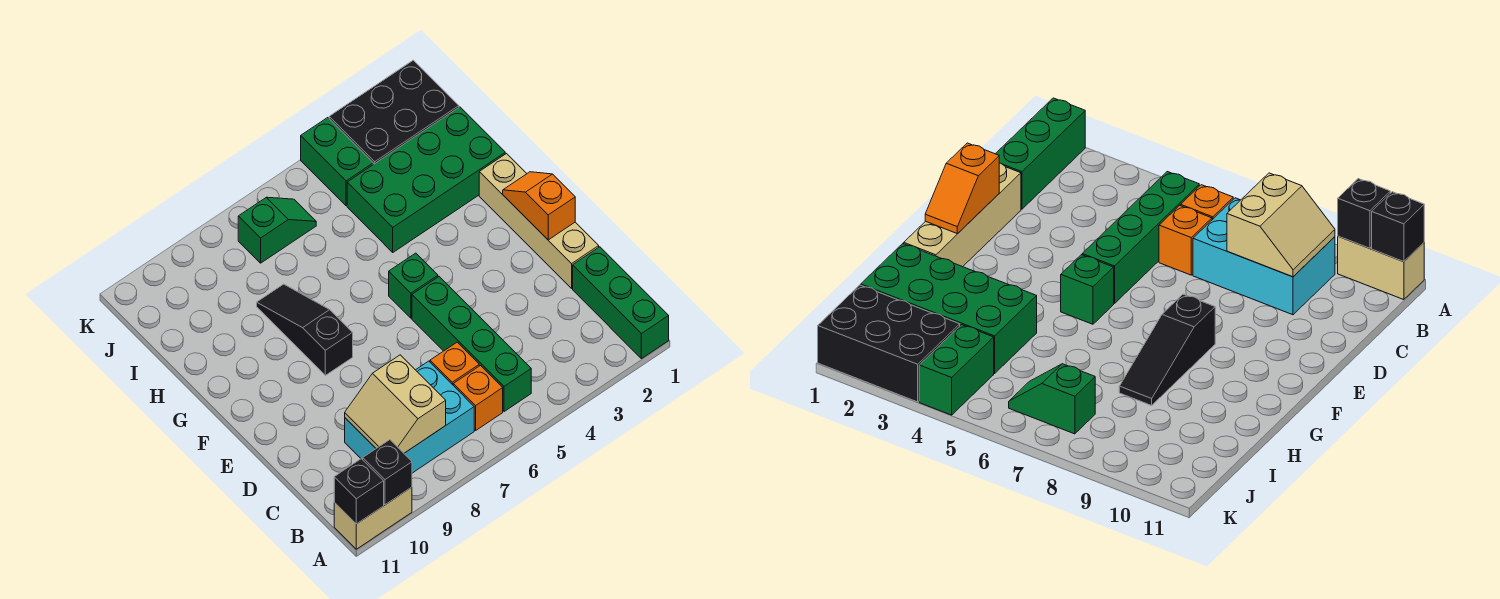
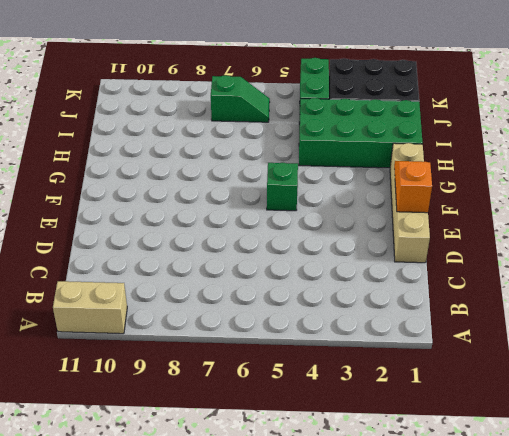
none -> green brick A1:C1 level 1
none -> green brick B5:E5 level 1
none -> orange brick B6 level 1

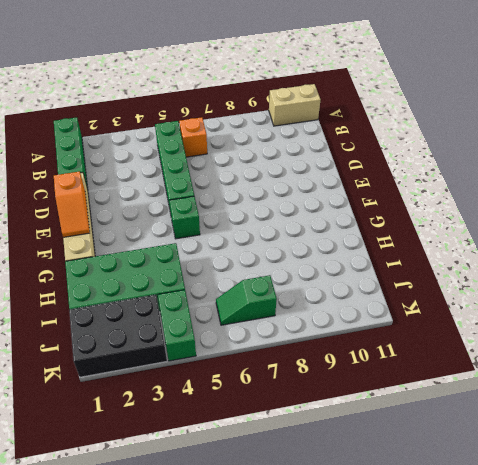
none -> cyan brick B7:C9 level 1
none -> orange brick C6 level 1
none -> black slope F8:H8 level 1 top F

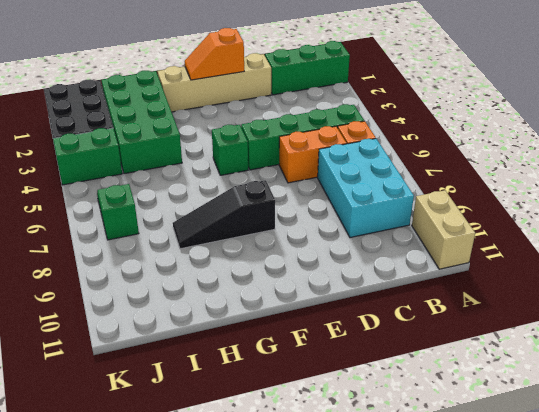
orange brick C6:D6 level 1 -> orange brick C6 level 1
none -> black brick A10 level 2
none -> black brick A11 level 2
none -> tan slope B8:C9 level 2 top 8

